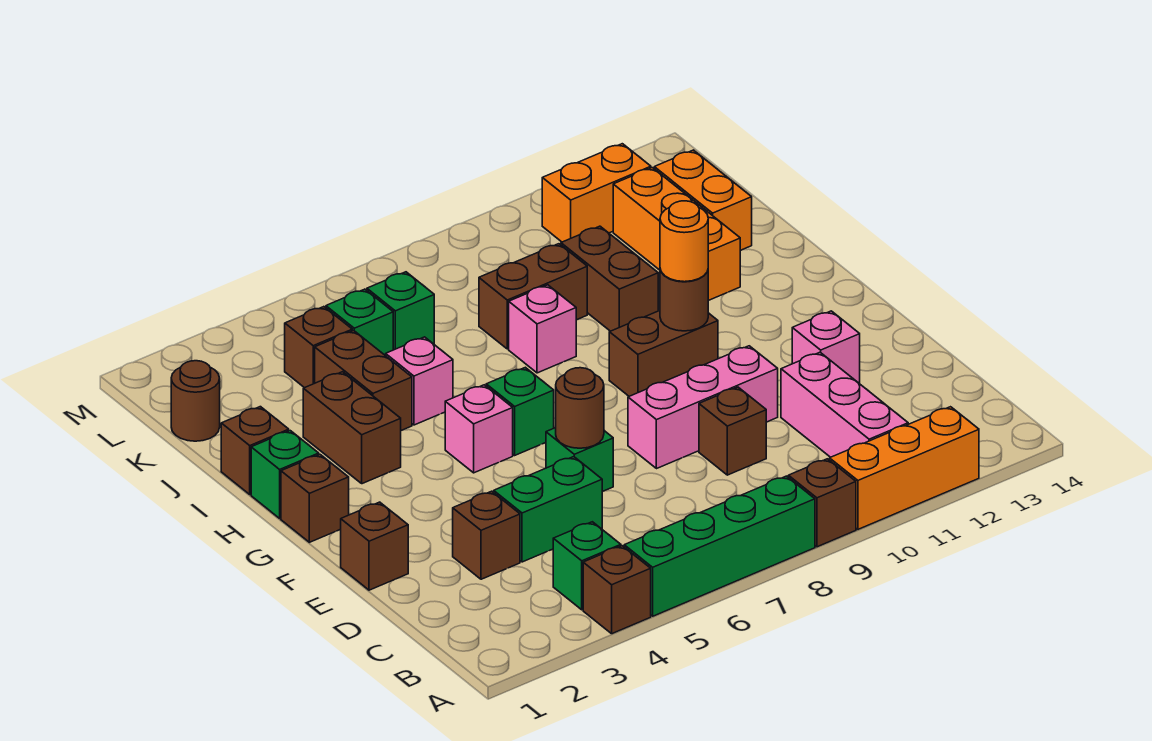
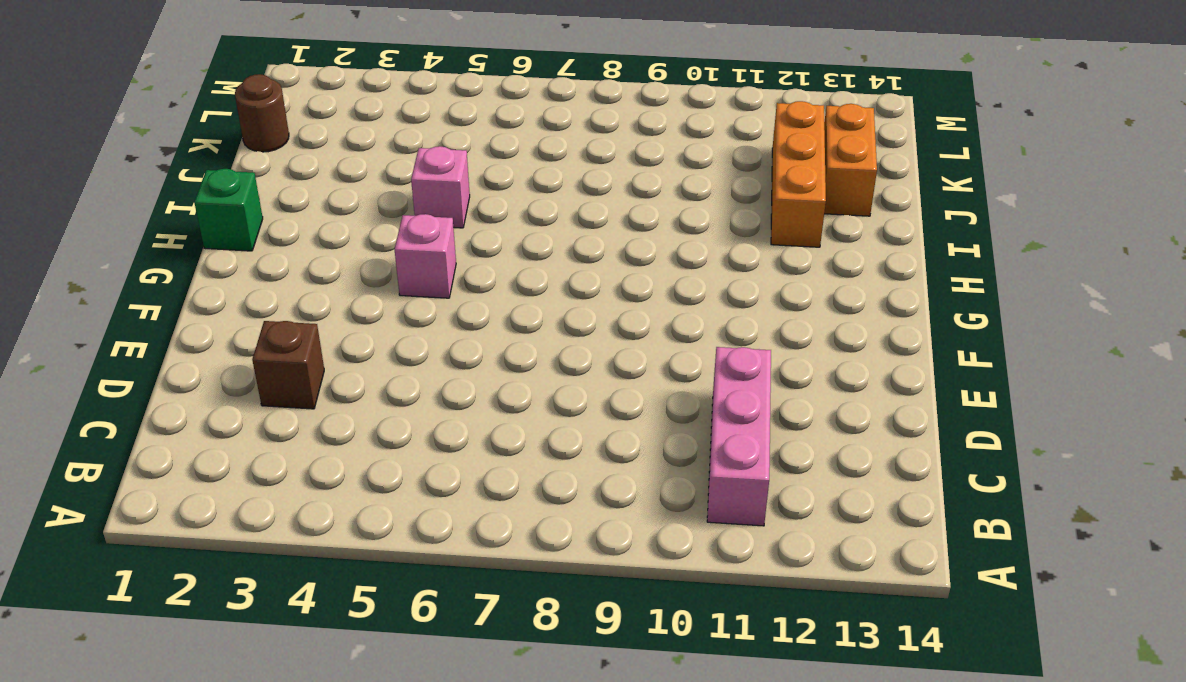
none -> brown brick A4 level 1
none -> green brick A5:A8 level 1
none -> brown brick A9 level 1
none -> orange brick A10:A12 level 1

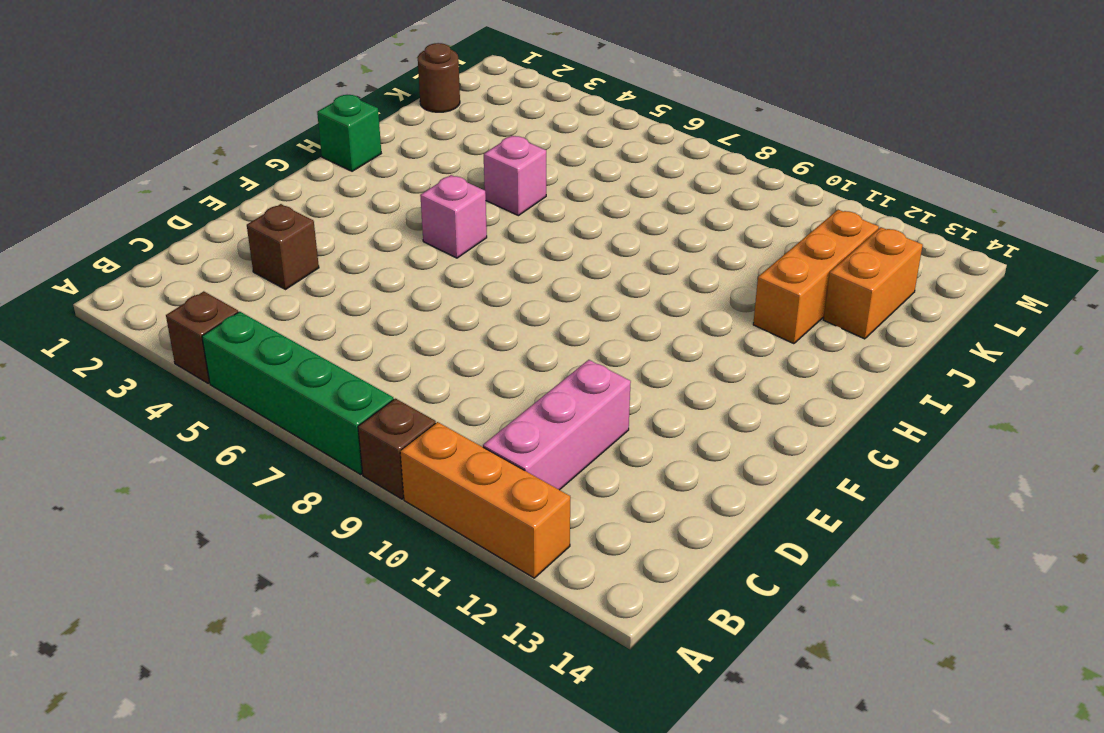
none -> green brick B4 level 1
none -> green brick D4:D5 level 1
none -> brown brick D9 level 1
none -> brown brick E1 level 1

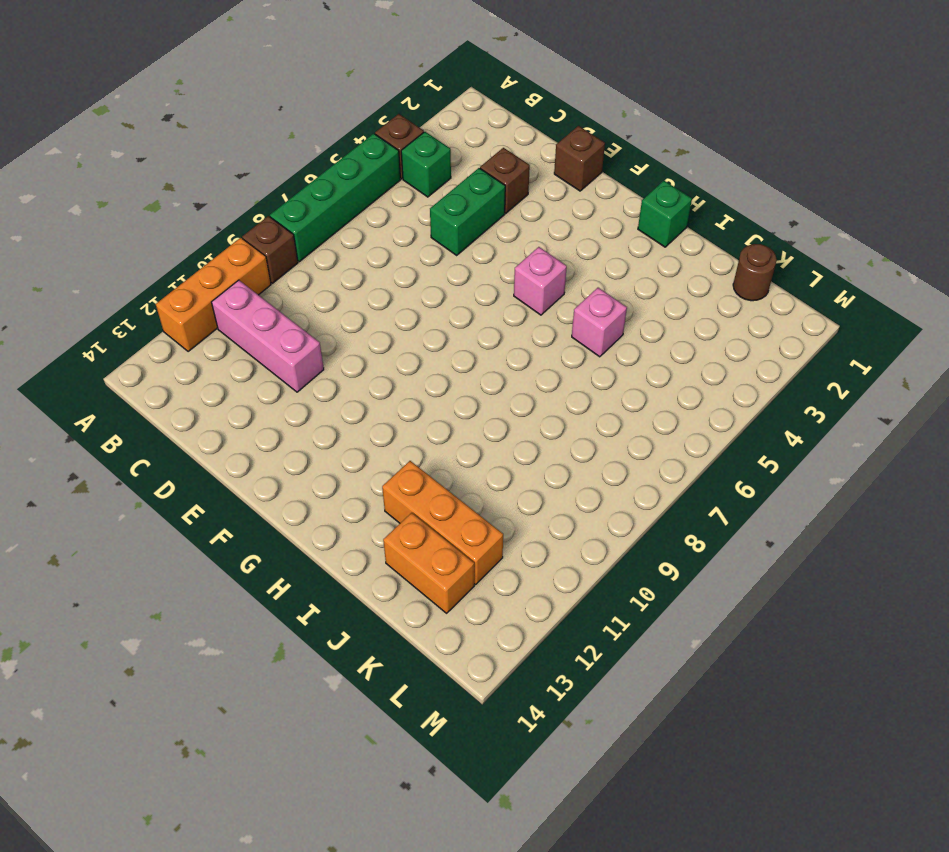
none -> brown brick D9 level 1
none -> green brick E6 level 1
none -> pink brick E8:E10 level 1
none -> pink brick E12 level 1

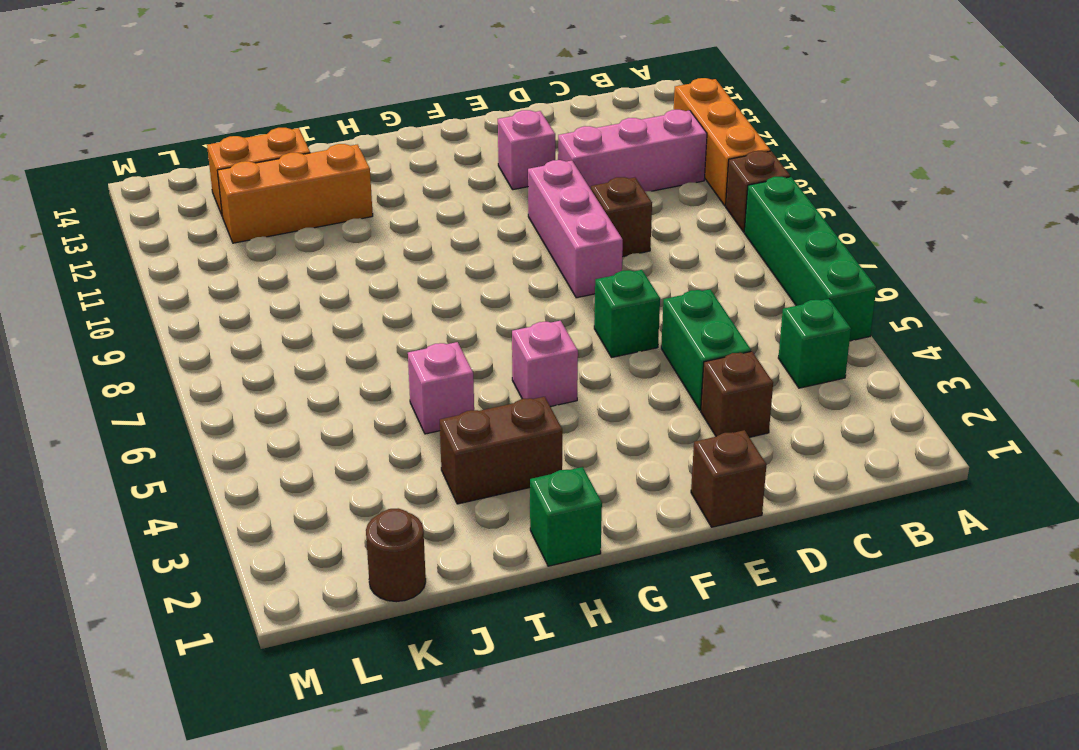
none -> brown brick A4 level 1
none -> brown brick G1 level 1
none -> green brick G6 level 1
none -> brown brick G9:G10 level 1

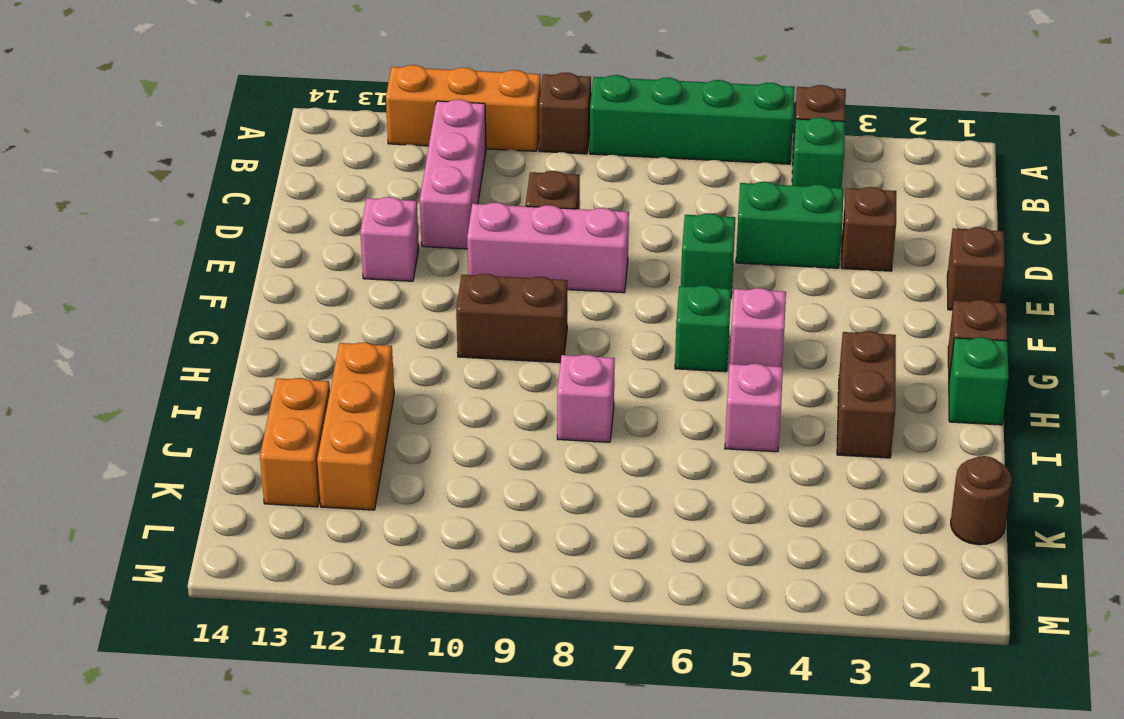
none -> brown brick I1 level 1
none -> brown brick I4:J4 level 1
none -> brown brick I10:J10 level 1
none -> brown brick J8:J9 level 1

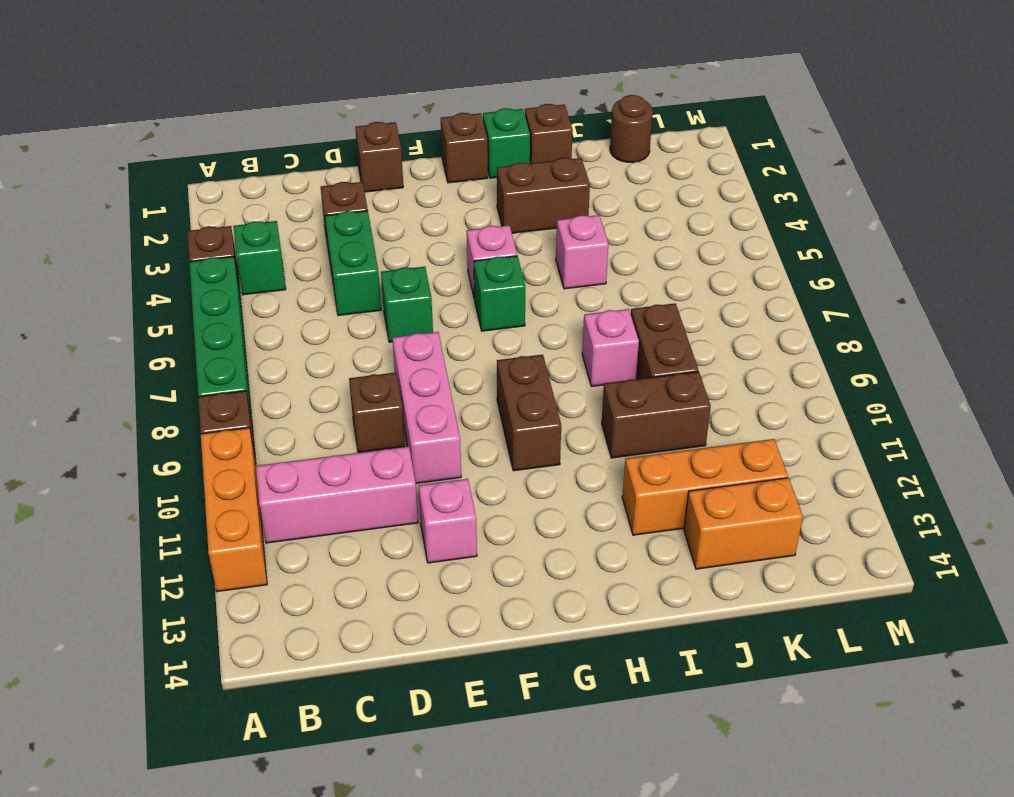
none -> brown brick I4:J4 level 1
none -> brown brick K4 level 1
none -> green brick K5 level 1
none -> green brick K6 level 1

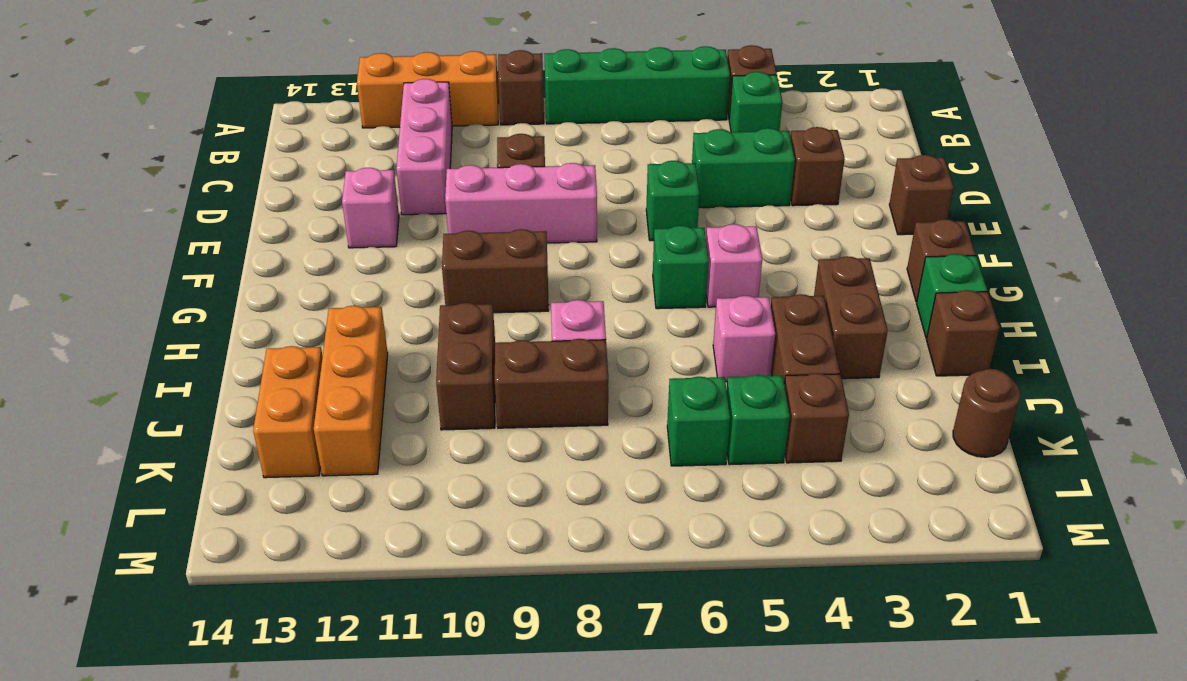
none -> orange brick L11:L12 level 1
none -> brown round brick E6 level 2
none -> brown round brick G10 level 2
none -> orange round brick G10 level 3

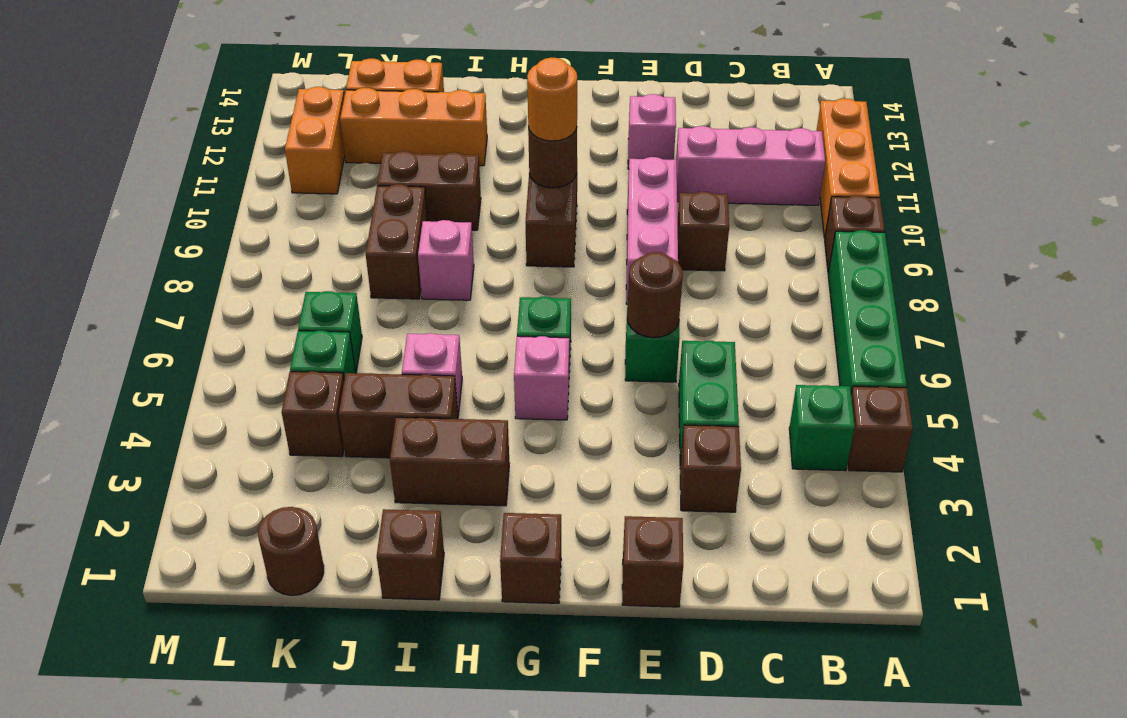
none -> green brick H1 level 1

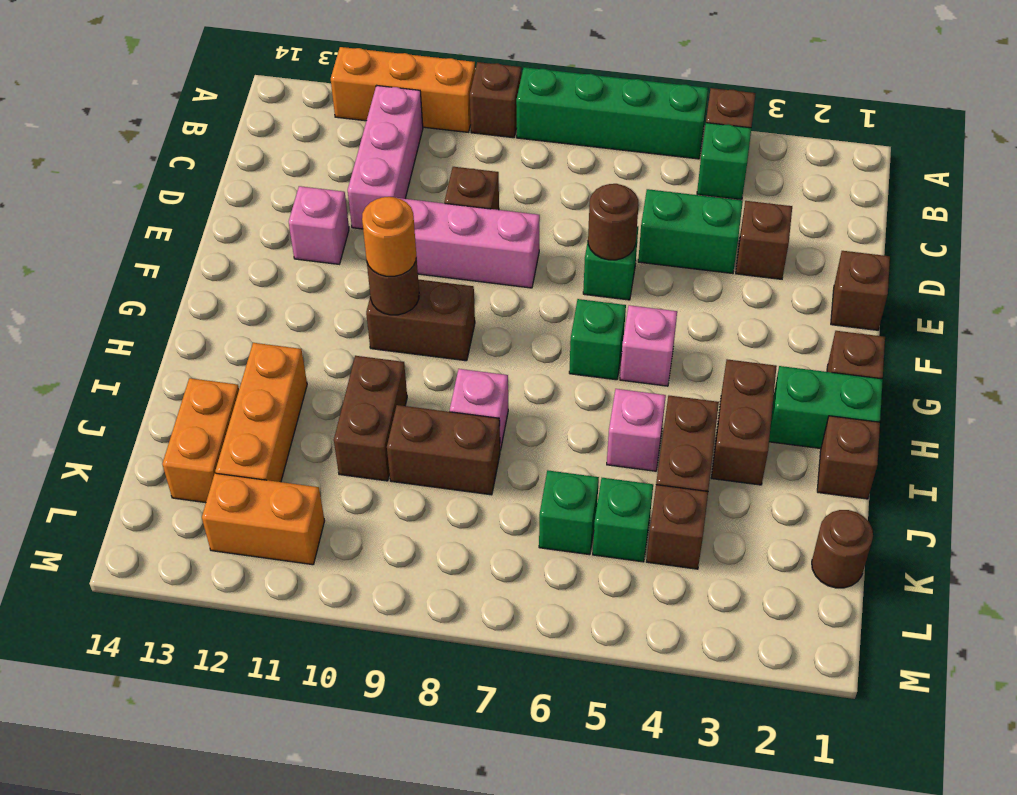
green brick H1:H2 level 1 -> green brick H1 level 1

